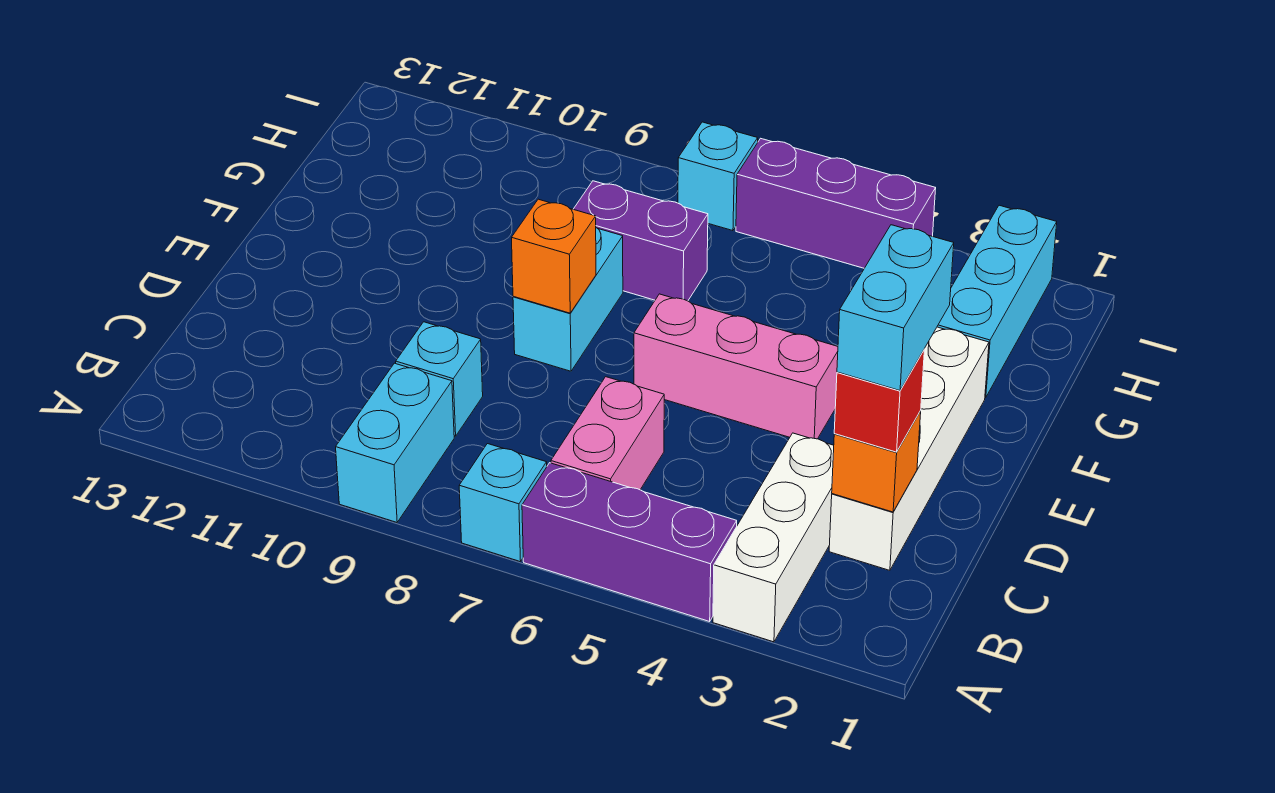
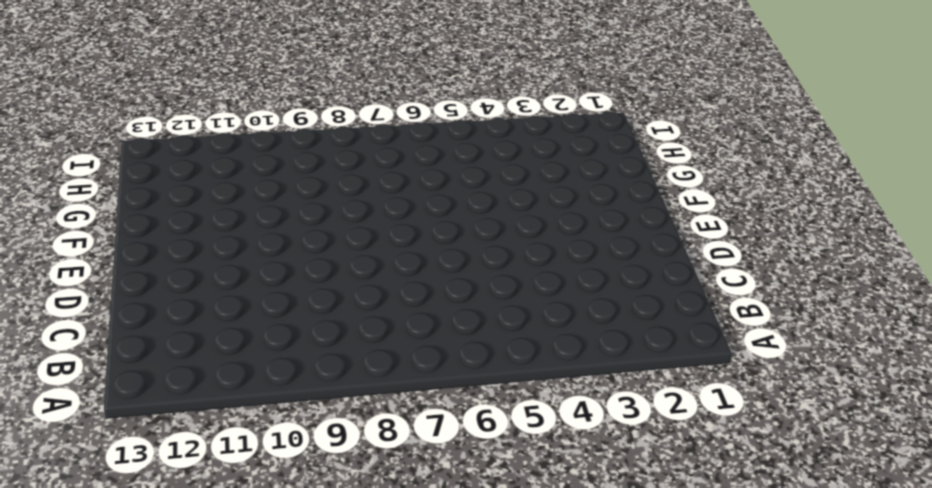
none -> white brick A3:C3 level 1
none -> purple brick A4:A6 level 1
none -> cyan brick A7 level 1

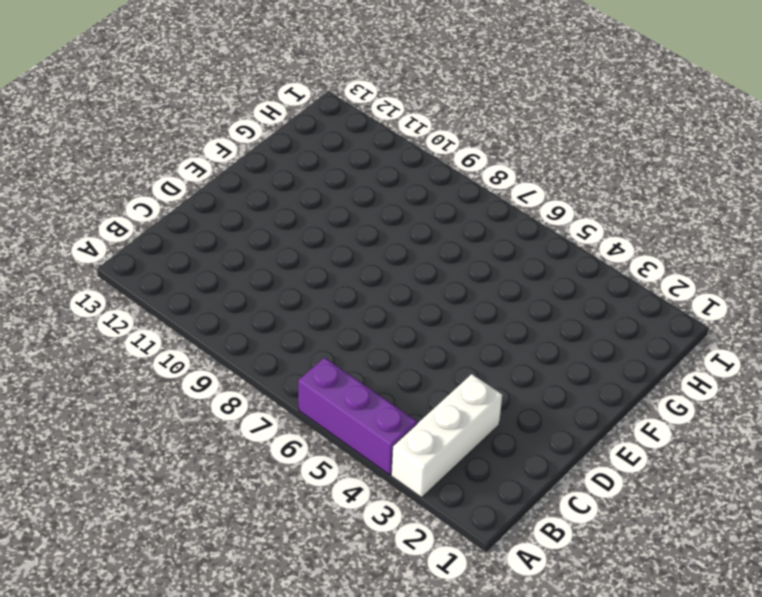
none -> cyan brick A7 level 1
none -> cyan brick A9:B9 level 1
none -> pink brick B6:C6 level 1

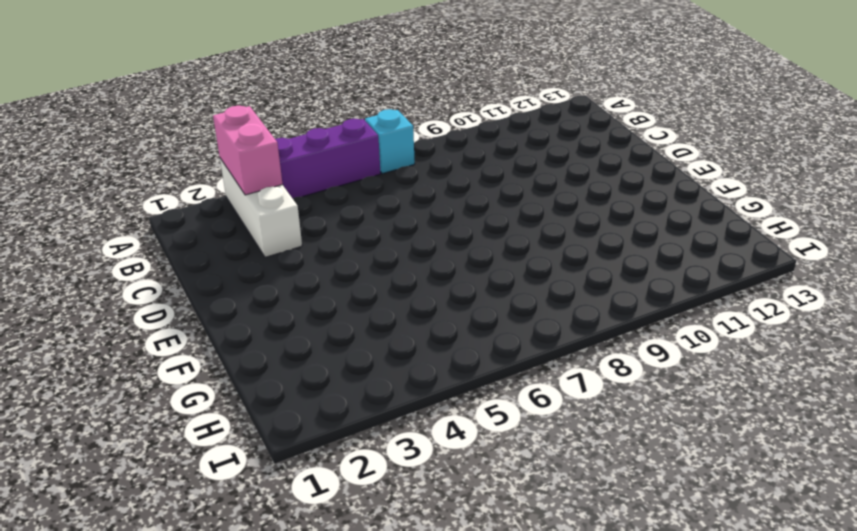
pink brick A3:B3 level 2 -> pink brick B6:C6 level 1
none -> cyan brick A9:B9 level 1
none -> white brick C2:F2 level 1
none -> cyan brick C9 level 1

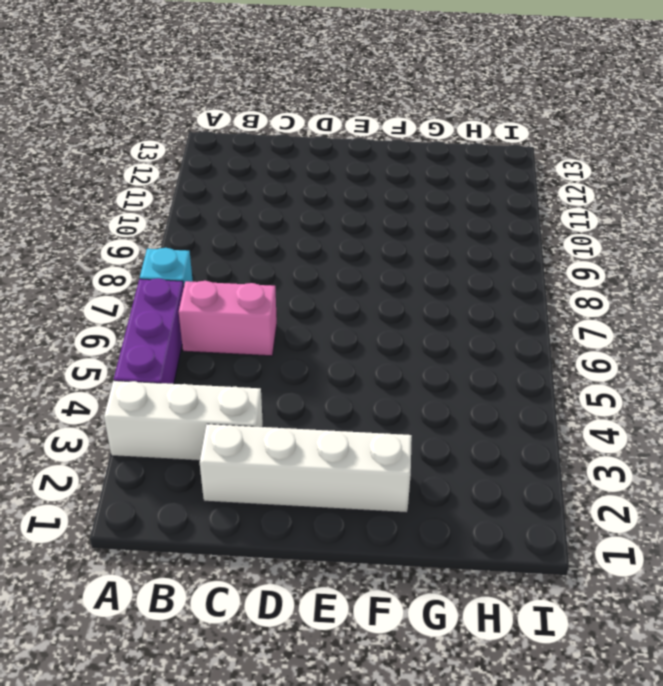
none -> cyan brick A9:B9 level 1
none -> cyan brick C9 level 1
none -> pink brick E4:E6 level 1

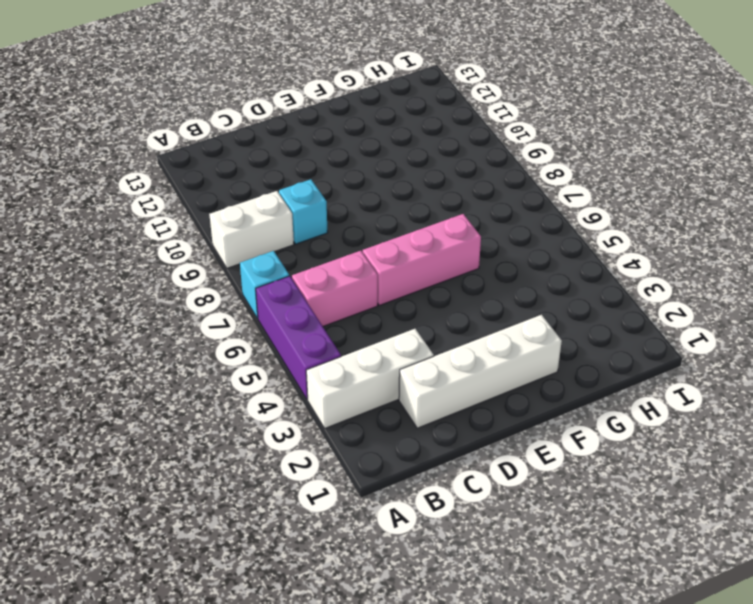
white brick A9:B9 level 1 -> cyan brick A9:B9 level 1
pink brick D6:F6 level 1 -> pink brick E4:E6 level 1
none -> cyan brick E8:F8 level 1
none -> cyan brick G2:I2 level 1
none -> purple brick G7:G8 level 1

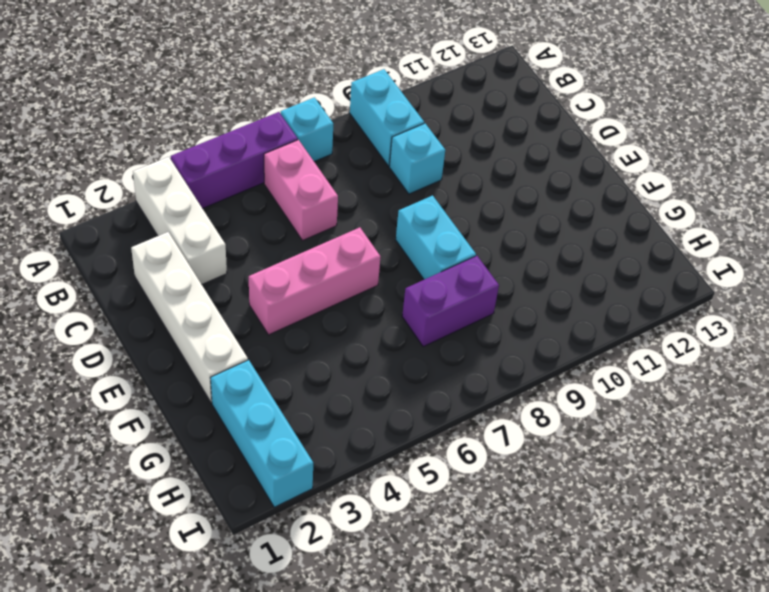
none -> purple brick I4:I6 level 1
none -> cyan brick I7 level 1
none -> orange brick C2 level 2

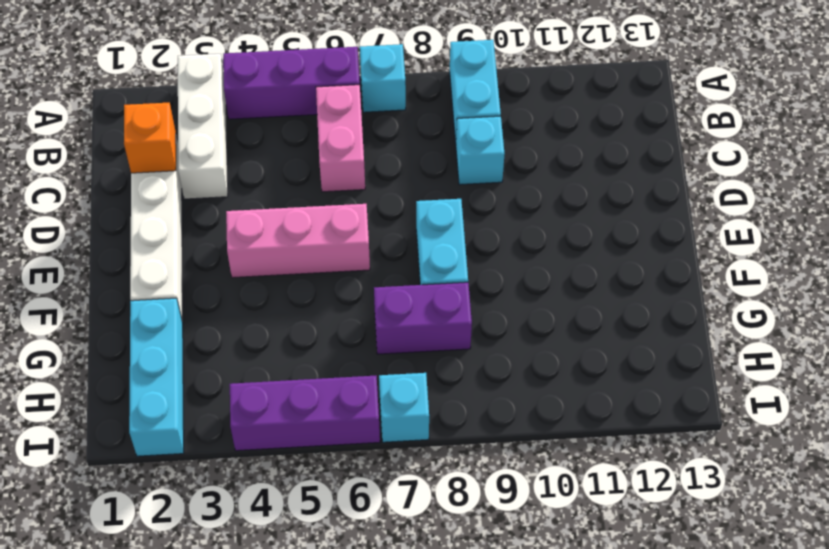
none -> orange brick E8 level 2
none -> red brick C2 level 3
none -> cyan brick C2:D2 level 4

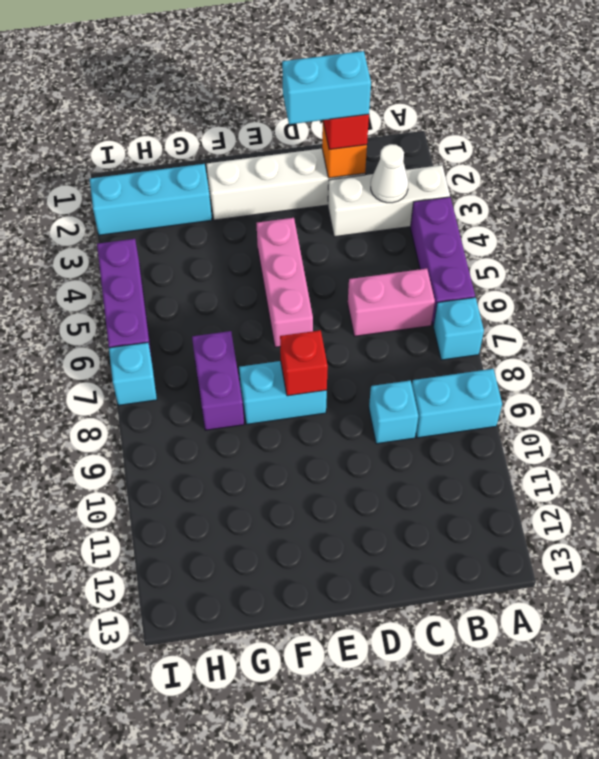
white cone B3 level 2 -> none
red brick E8 level 2 -> orange brick E8 level 2

